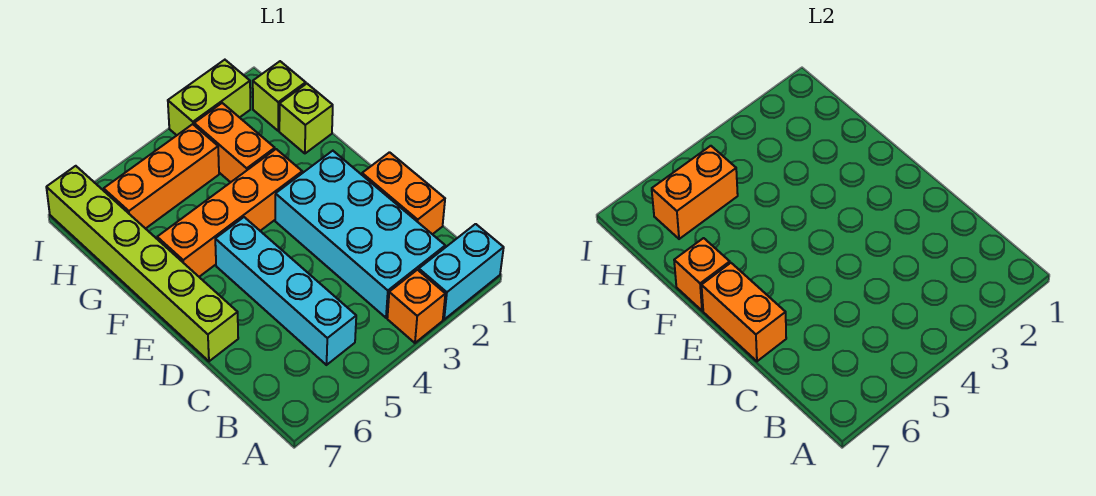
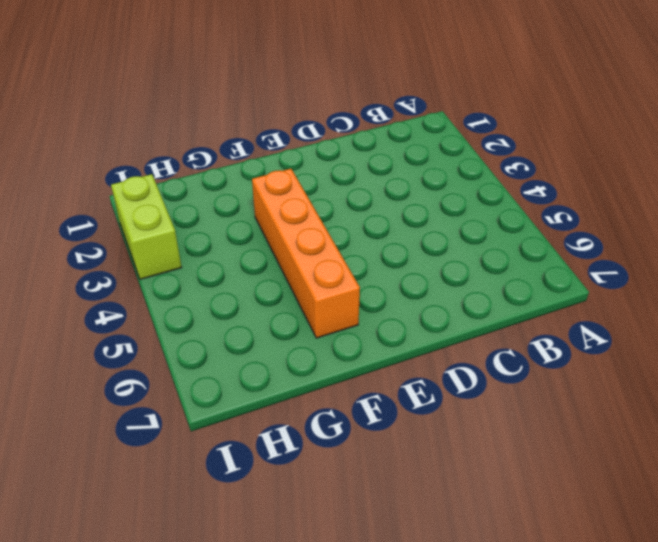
none -> cyan brick A1:A2 level 1
none -> orange brick A3 level 1
none -> cyan brick B2:E3 level 1

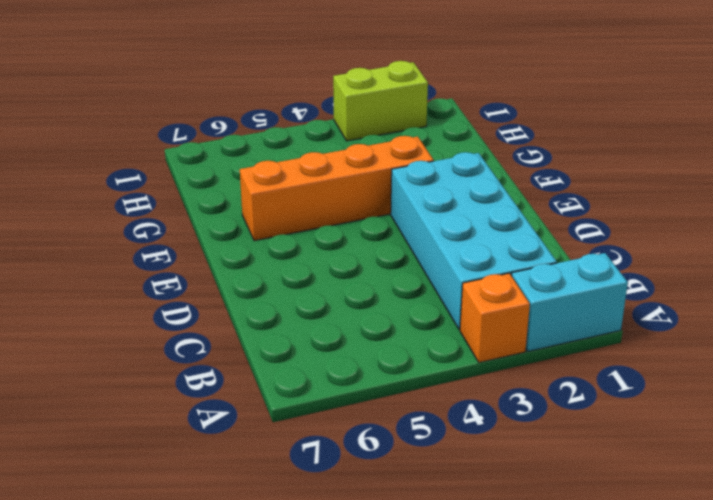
none -> cyan brick B5:E5 level 1
none -> orange brick C1:D1 level 1
none -> lime brick D7:I7 level 1

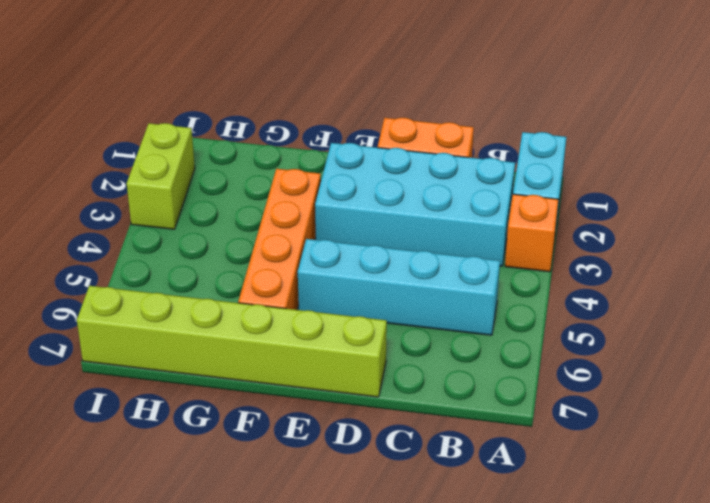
none -> lime brick G1 level 1
none -> orange brick G3:H3 level 1
none -> lime brick H1 level 1

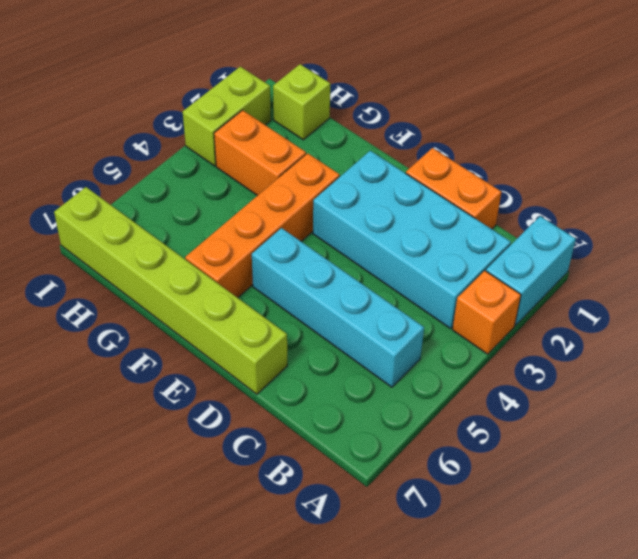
none -> lime brick G1 level 1
none -> orange brick H4:H6 level 1
none -> orange brick D7:E7 level 2

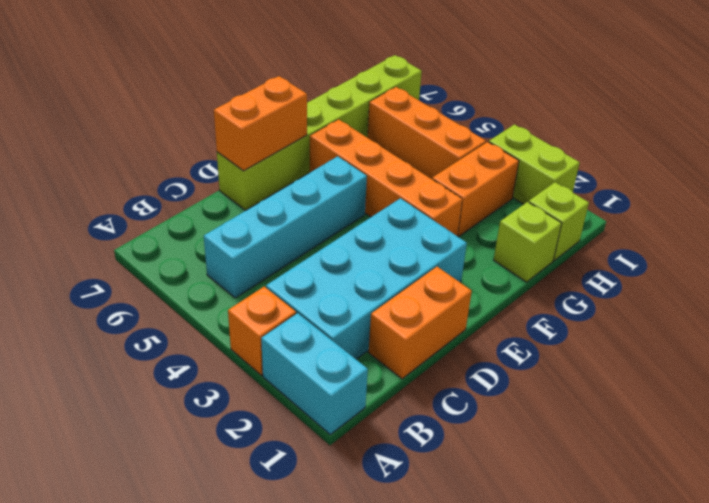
none -> orange brick F7 level 2
none -> orange brick H5:H6 level 2

